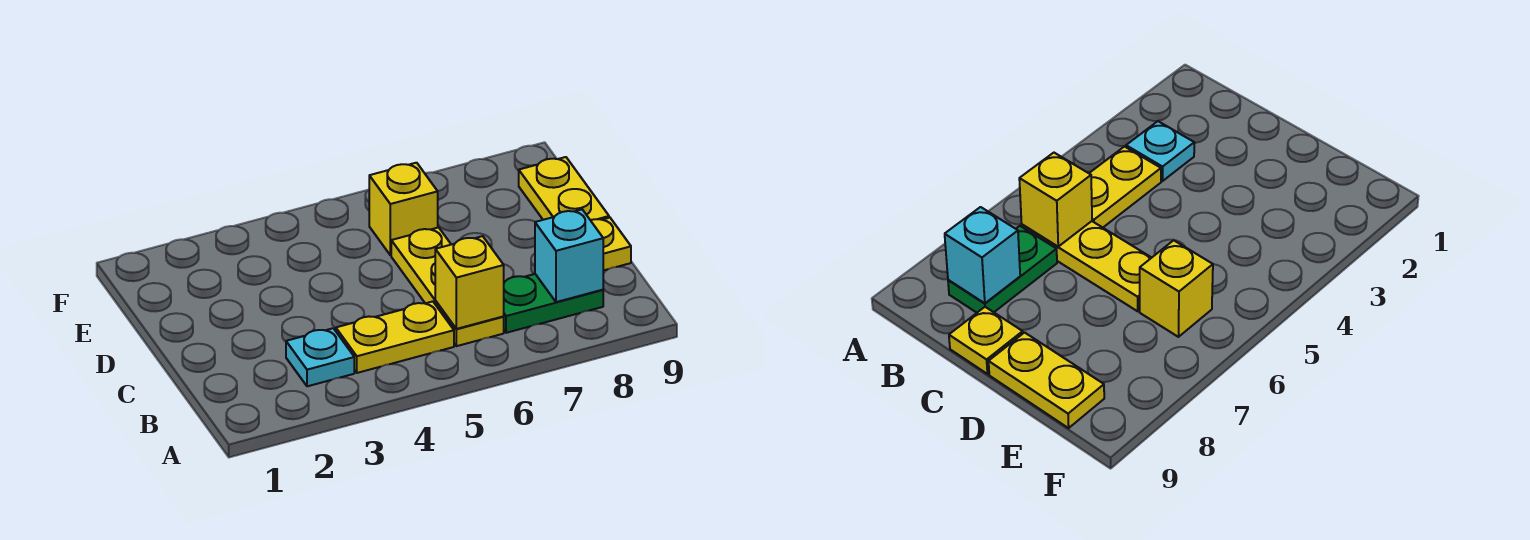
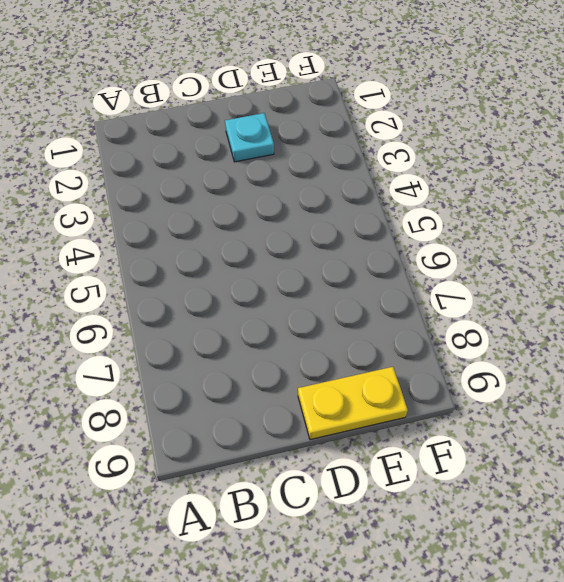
cyan plate D2 level 1 -> cyan plate B3 level 1
none -> yellow plate B4:B5 level 1
none -> yellow plate B6:D6 level 1

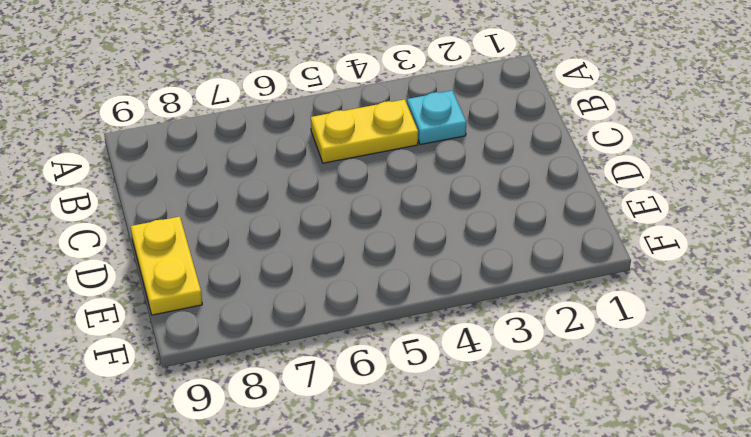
none -> yellow plate B6:D6 level 1
none -> green plate B7:B8 level 1

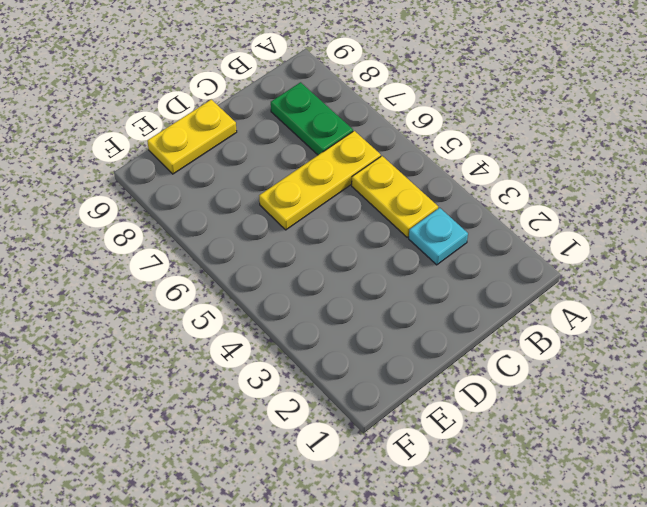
none -> yellow plate C9 level 1
none -> yellow brick E6 level 1

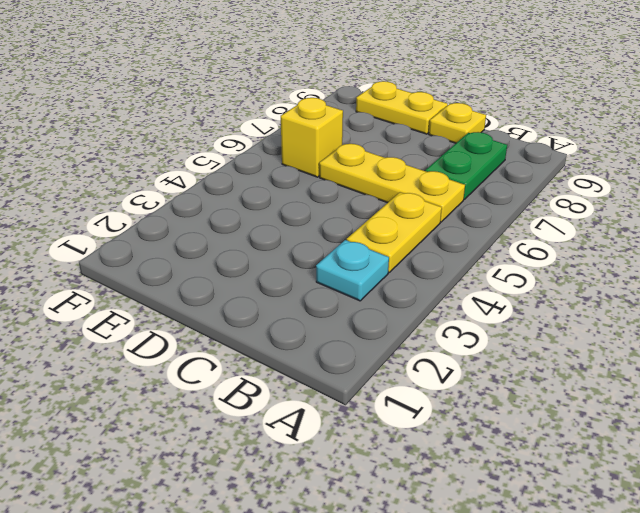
none -> yellow brick B6 level 2
none -> cyan brick B8 level 2

